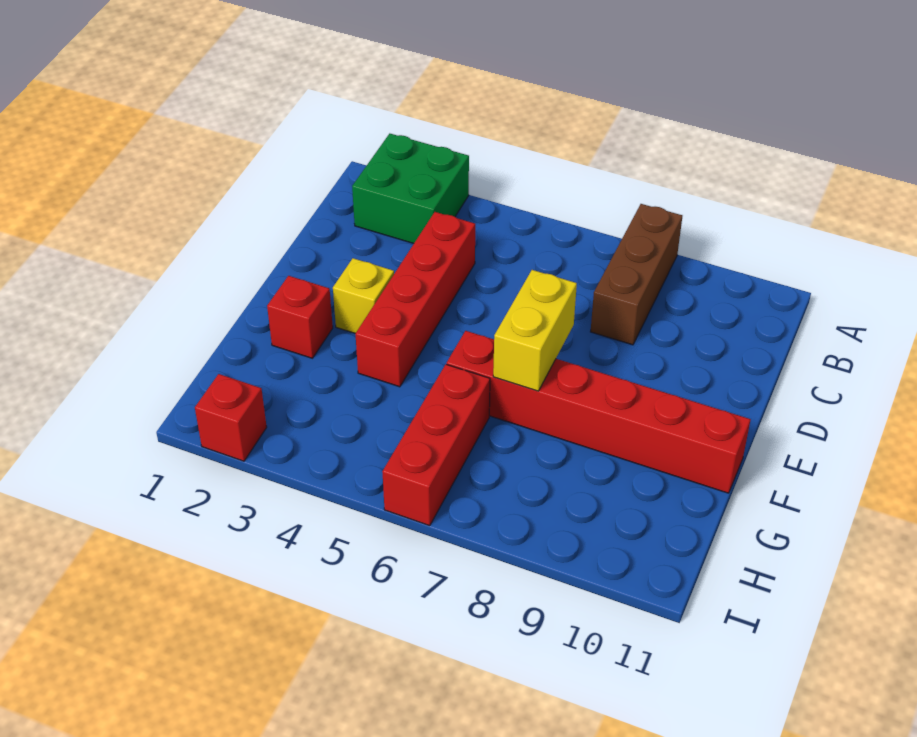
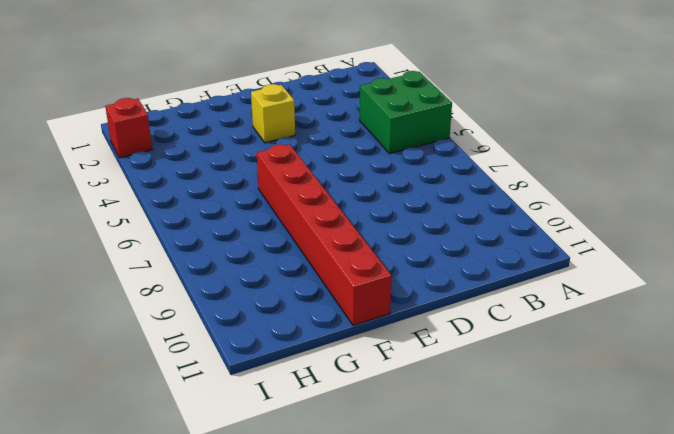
green brick A4:B5 level 1 -> green brick A2:B3 level 1
none -> brown brick A8:C8 level 1
none -> red brick C4:F4 level 1

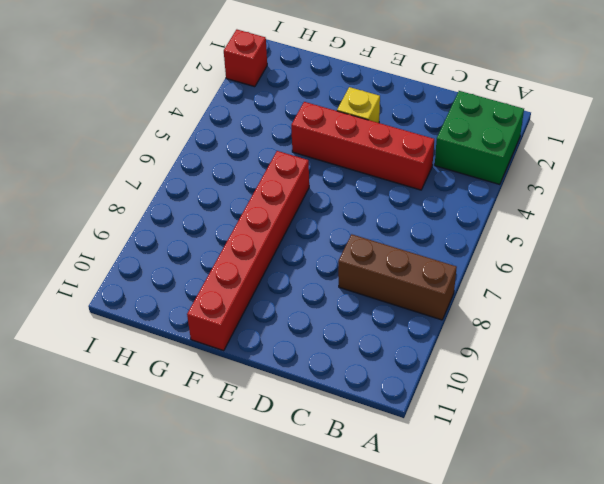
none -> red brick F2 level 1
none -> red brick G6:I6 level 1

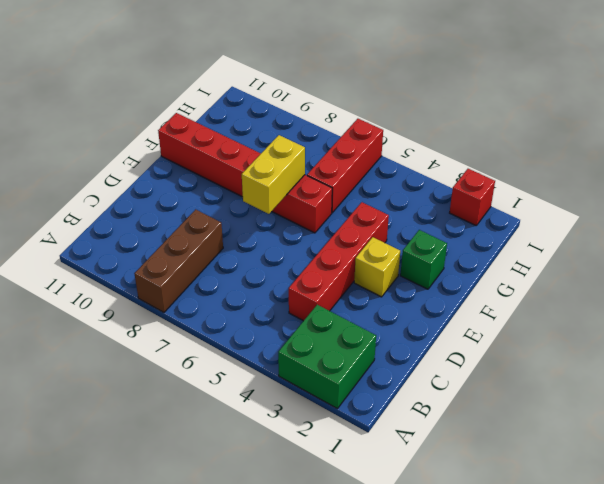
green brick F2 level 1 -> red brick F2 level 1

